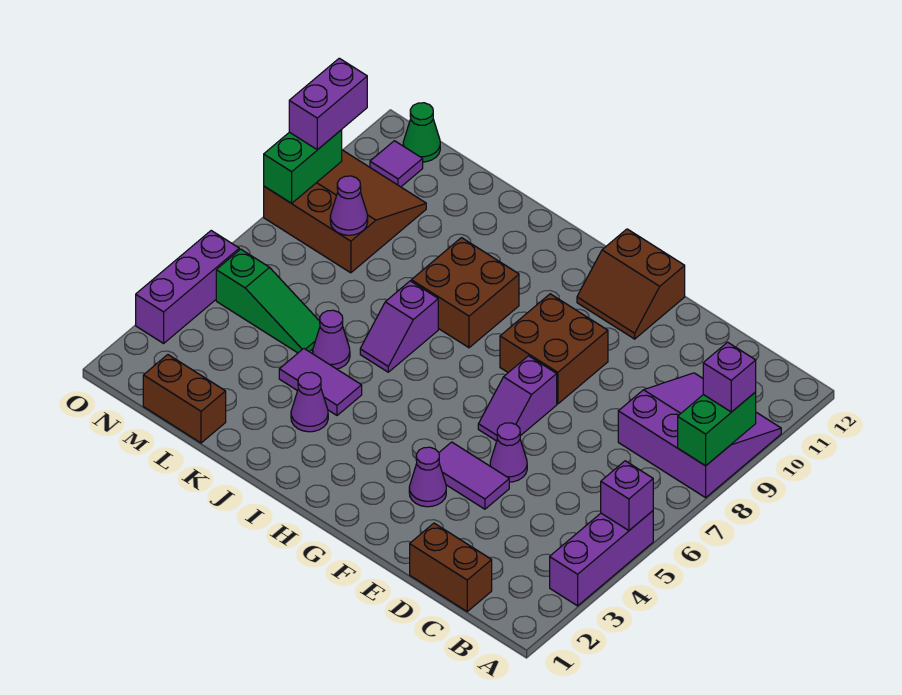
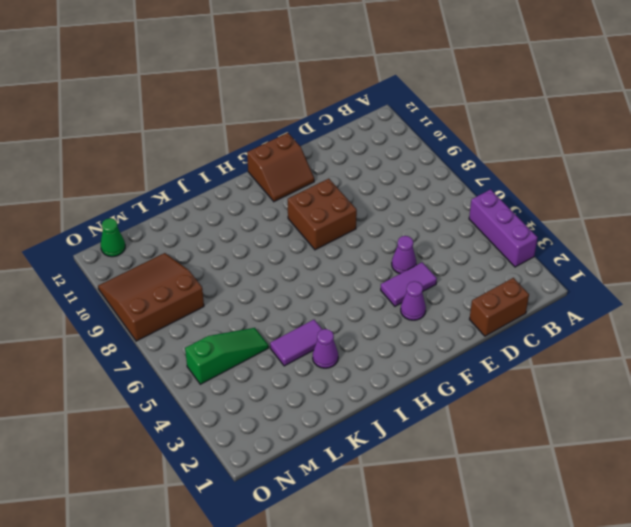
none -> purple slope A8:C10 level 1 top 8
none -> purple slope F6:F7 level 1 top 7
none -> brown brick I8:J9 level 1

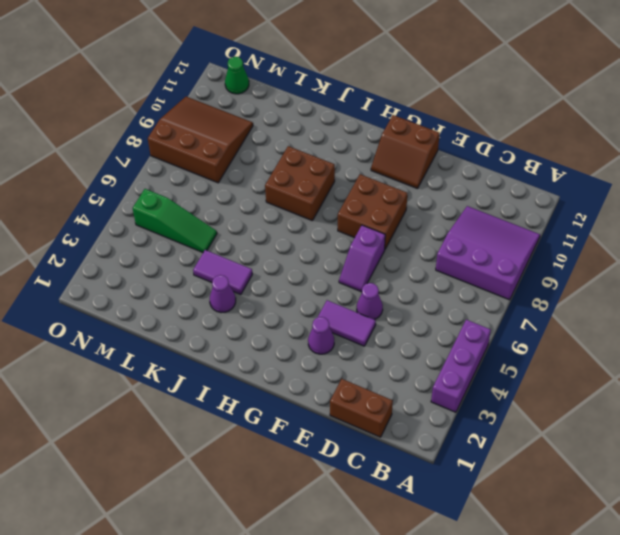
none -> purple slope J6:J7 level 1 top 7
none -> purple cone K5 level 1
none -> brown brick L1:M1 level 1

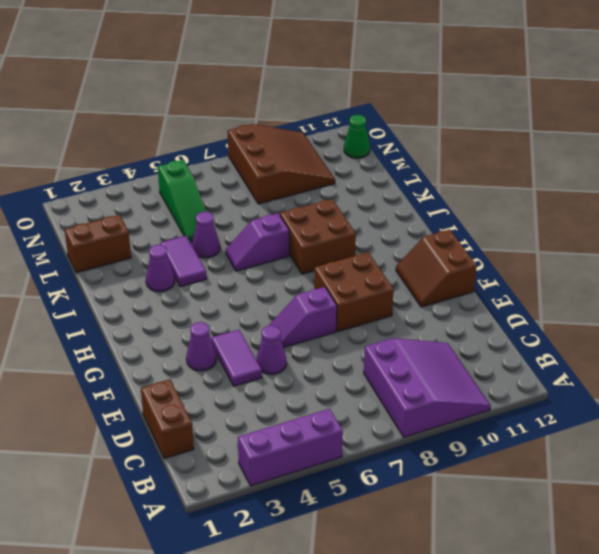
brown brick L1:L2 level 1 -> brown brick L1:M1 level 1
none -> purple tile N11 level 1
none -> purple brick O3:O5 level 1
none -> purple brick A5 level 2

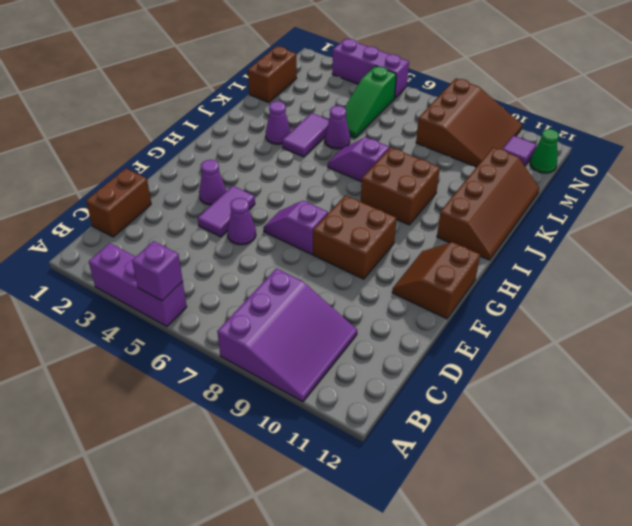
brown slope I11:L12 level 1 top 11 -> none
none -> green brick A8:A9 level 2
none -> purple cone M8 level 2
none -> green brick O8:O9 level 2

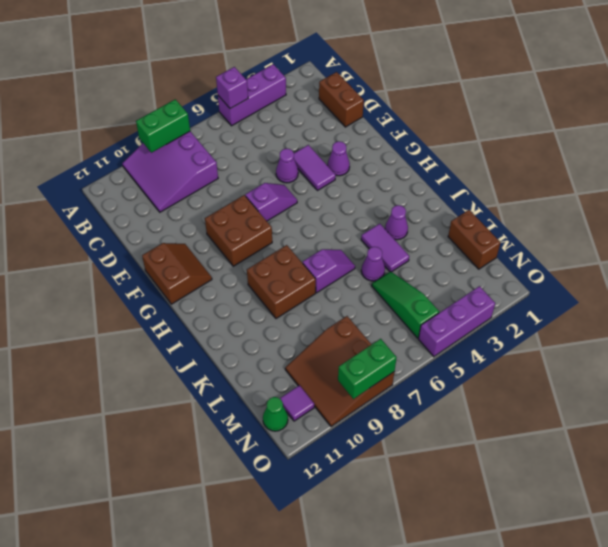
none -> purple cone M8 level 2
none -> purple brick A9 level 3
none -> purple brick O9:O10 level 3

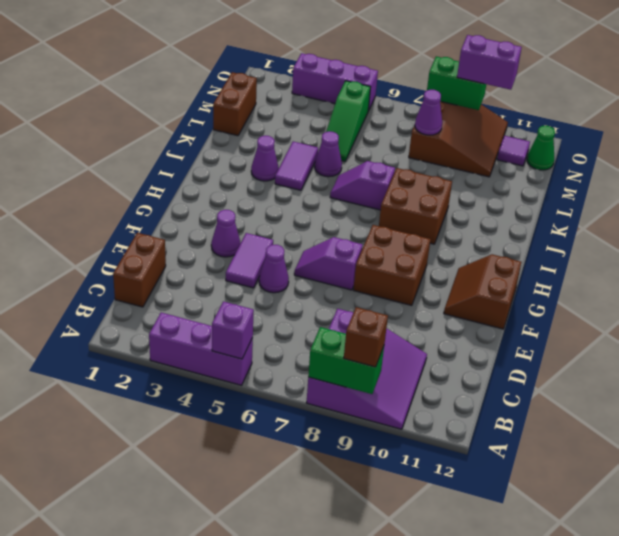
brown brick A9 level 3 -> purple brick A9 level 3

